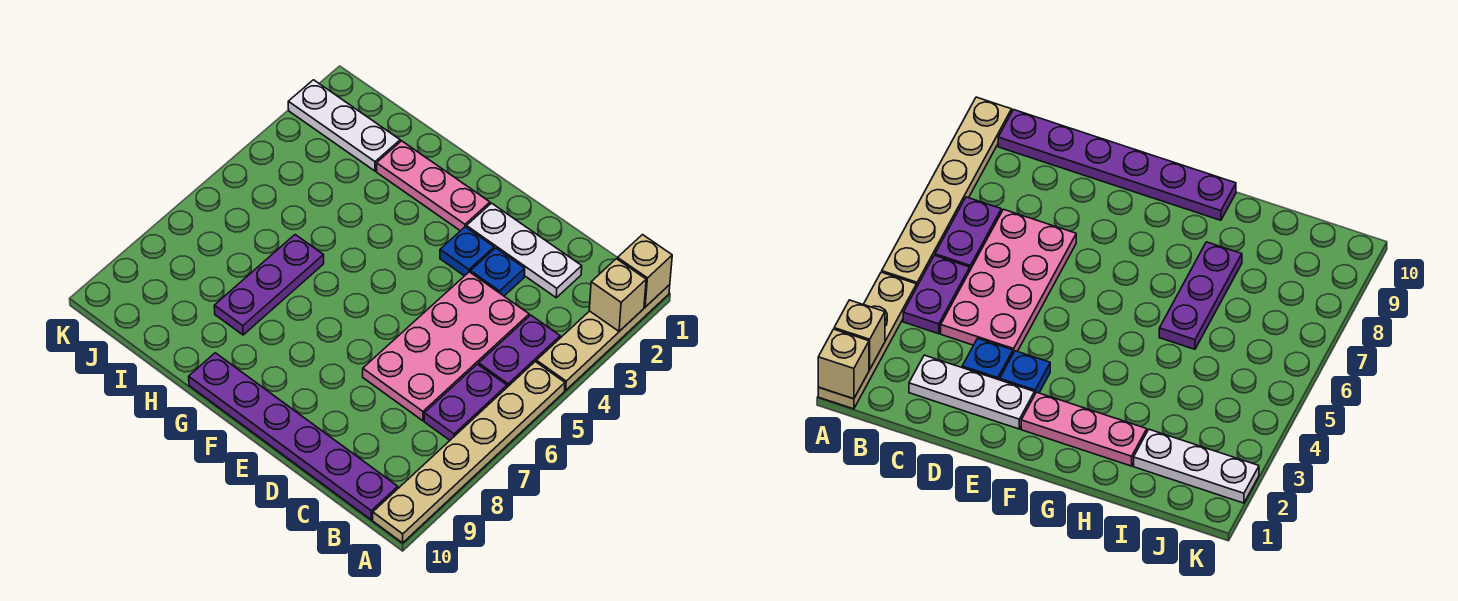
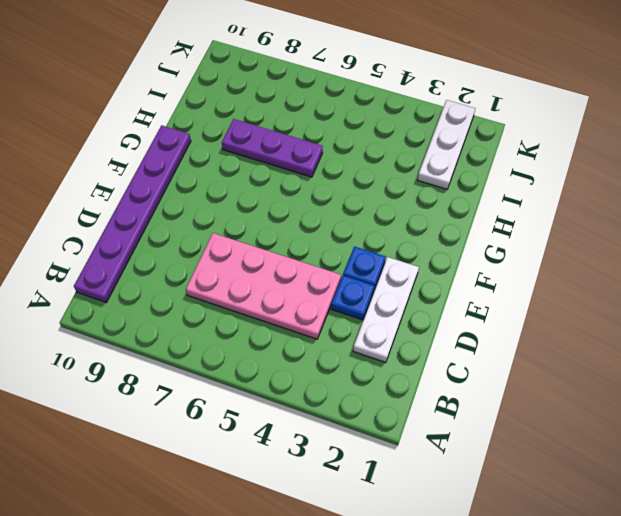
none -> tan plate A1:A4 level 1
none -> tan plate A5:A10 level 1
none -> purple plate B4:B5 level 1

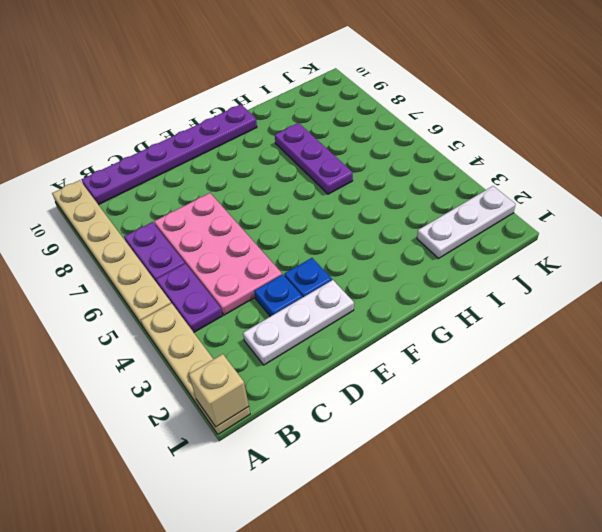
none -> pink plate F2:H2 level 1
none -> tan brick A2 level 2

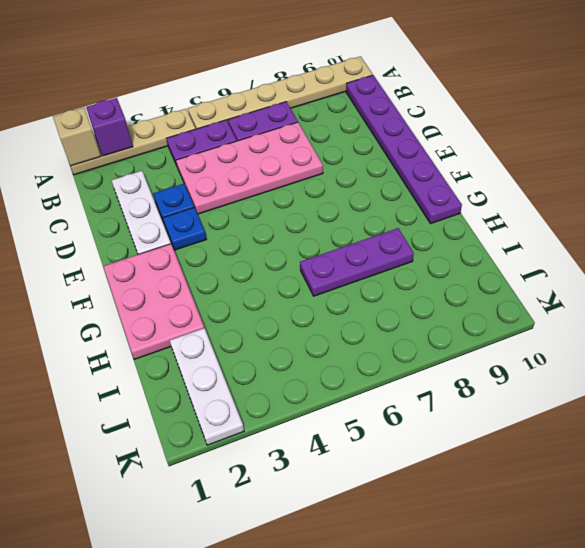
purple brick A2 level 2 -> tan brick A2 level 2
pink plate F1:H2 level 1 -> pink plate F2:H2 level 1

